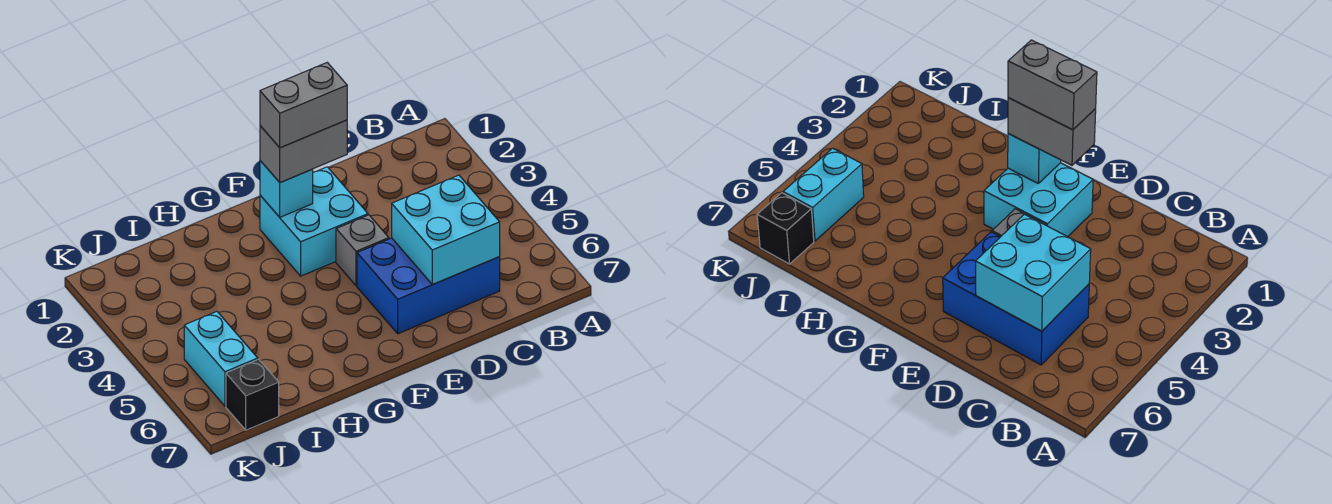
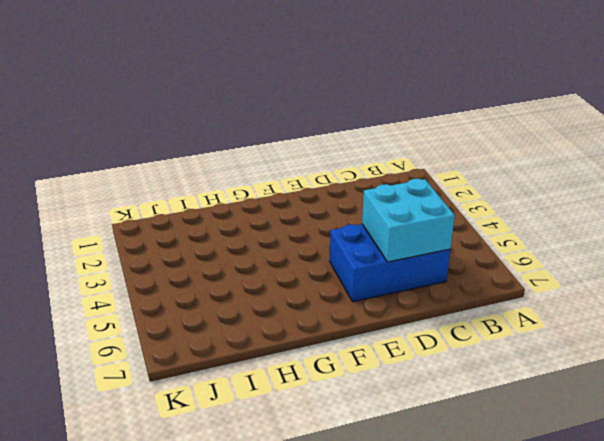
none -> cyan brick E2:F3 level 1
none -> grey brick E4 level 1

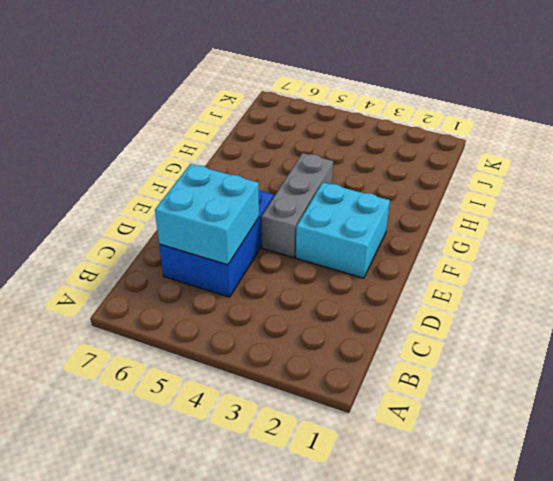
grey brick E4:G4 level 1 -> grey brick E4 level 1
none -> cyan brick J5:J6 level 1
none -> black brick J7 level 1

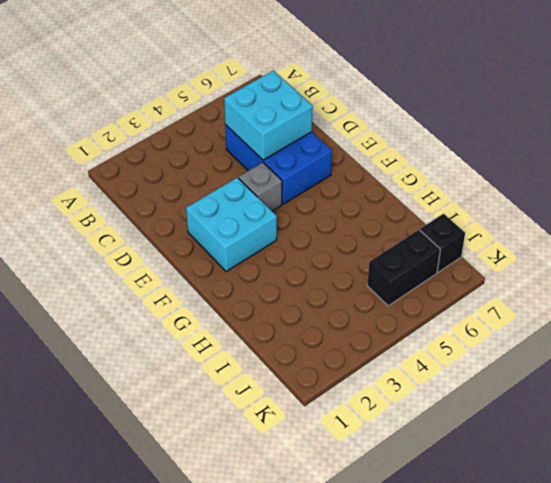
black brick J5:J6 level 1 -> cyan brick J5:J6 level 1
none -> cyan brick F2 level 2
none -> grey brick E2:F2 level 3

